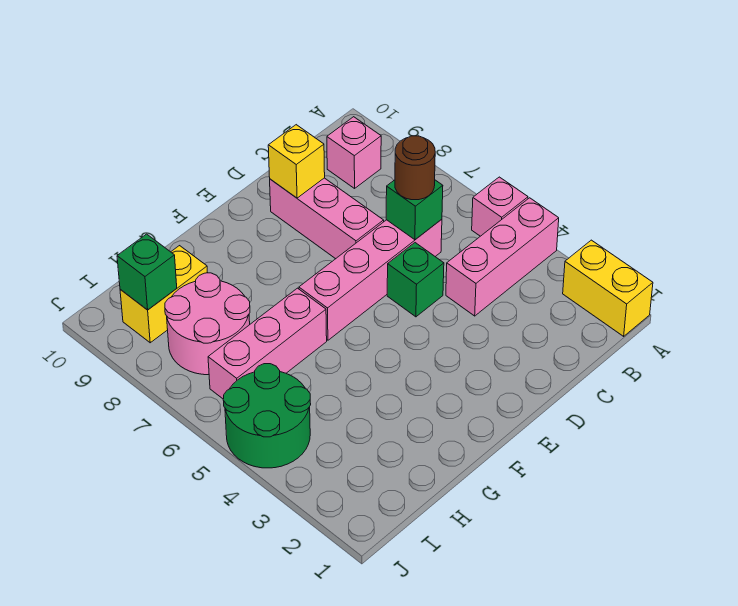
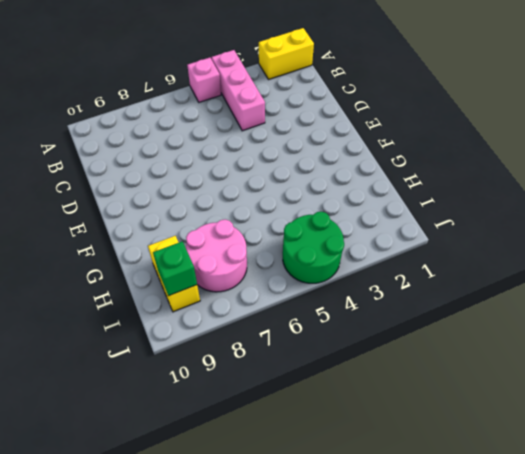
none -> pink brick B9 level 1
none -> pink brick C6:F6 level 1
none -> green brick D5 level 1

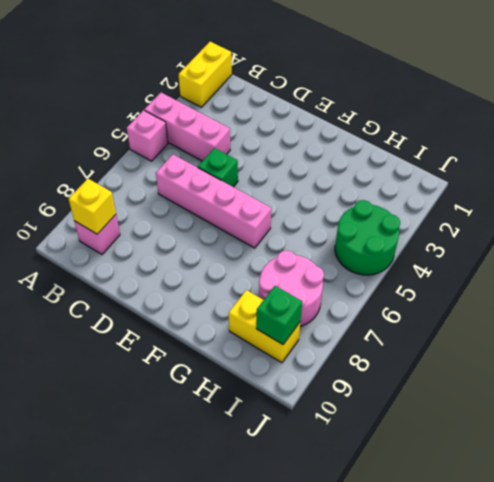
yellow brick B9 level 2 -> yellow brick D9 level 2
none -> pink brick D7:D9 level 1
none -> pink brick G6:I6 level 1
none -> green brick C6 level 2

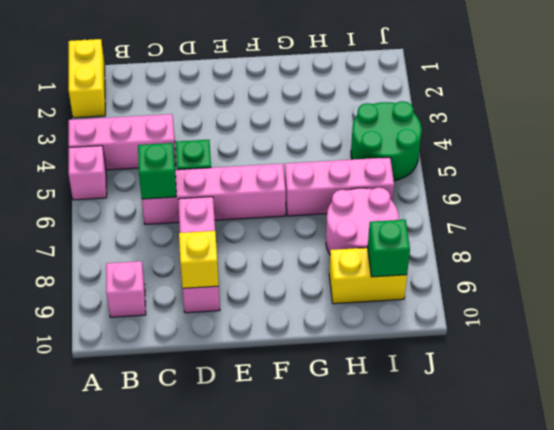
none -> brown round brick C6 level 3

